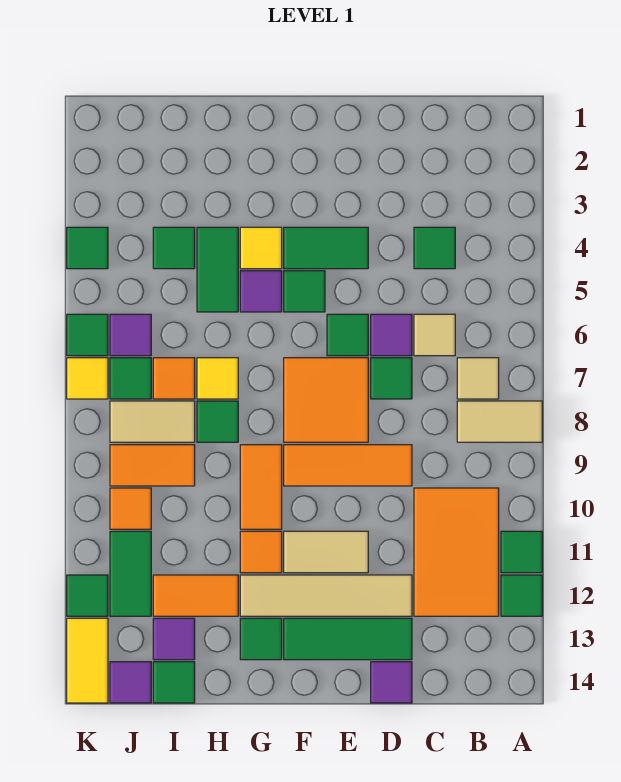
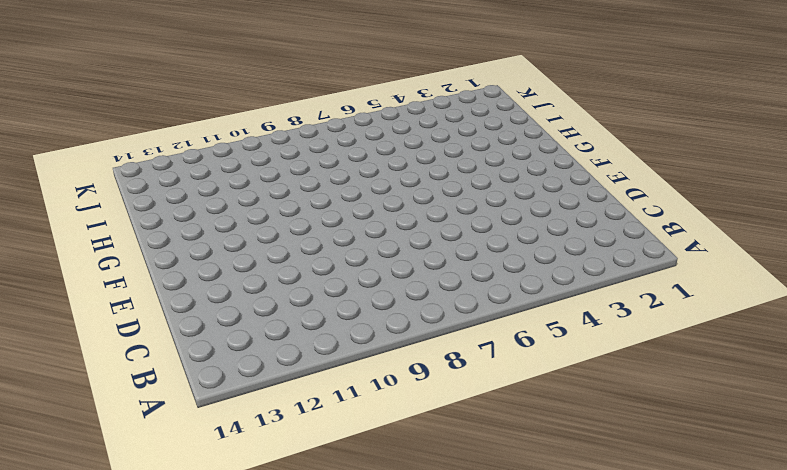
none -> tan tile A8:B8 level 1
none -> green tile A11 level 1
none -> green tile A12 level 1
none -> tan tile B7 level 1

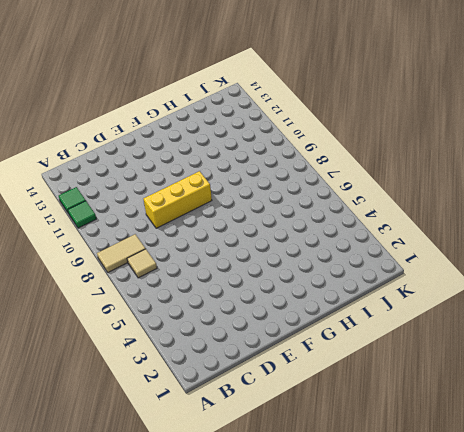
yellow brick D9:F9 level 1 -> orange tile D9:F9 level 1
none -> orange tile B10:C12 level 1
none -> green tile C4 level 1
none -> tan tile C6 level 1
none -> purple tile D6 level 1

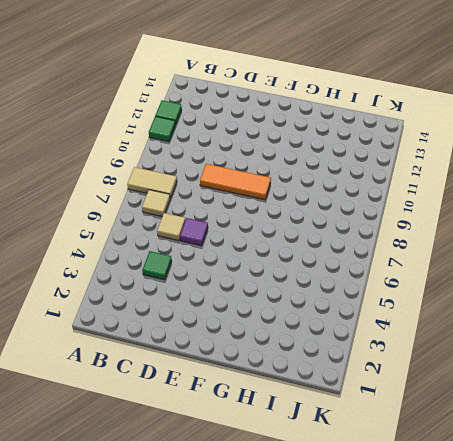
none -> orange tile B10:C12 level 1
none -> green tile D7 level 1
none -> tan tile D12:G12 level 1
none -> green tile D13:F13 level 1

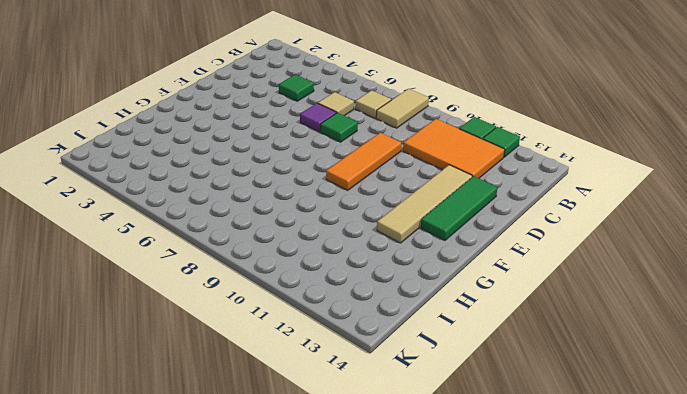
none -> purple tile D14 level 1
none -> green tile E4:F4 level 1
none -> green tile E6 level 1
none -> orange tile E7:F8 level 1

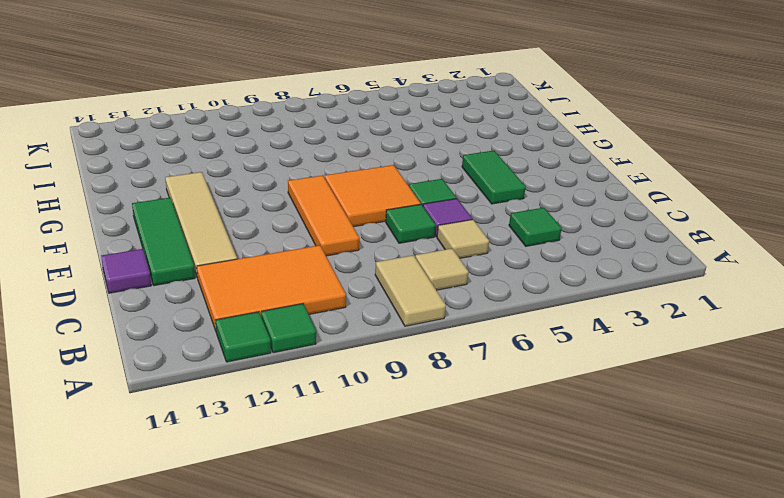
none -> tan tile E11:F11 level 1
none -> green tile F5 level 1
none -> yellow tile G4 level 1
none -> purple tile G5 level 1

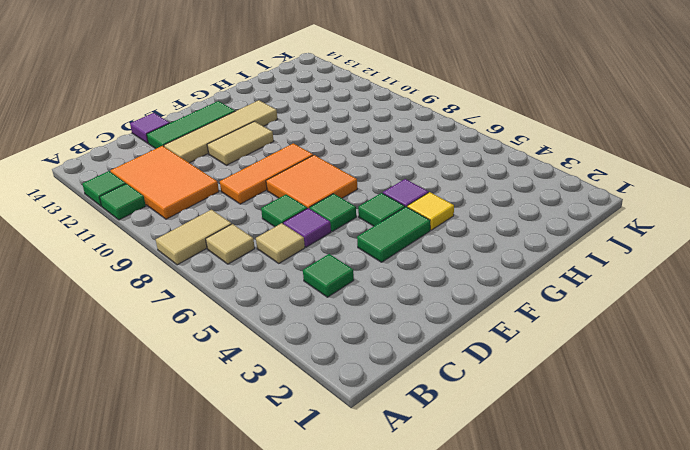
none -> orange tile G9:G10 level 1
none -> orange tile G11 level 1
none -> green tile G13 level 1
none -> green tile H4:H5 level 1

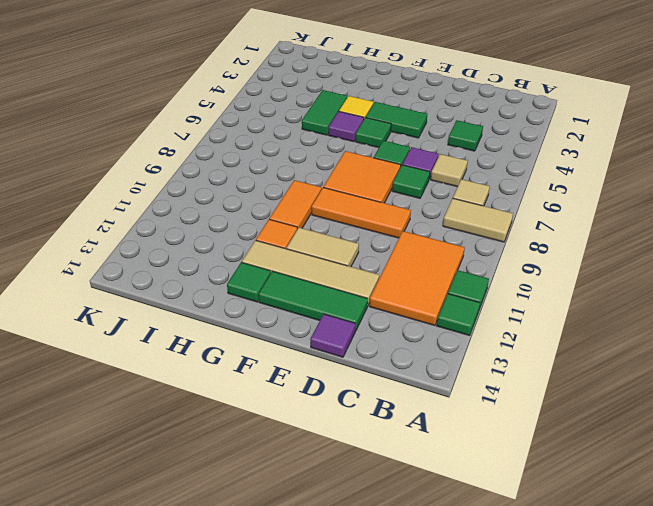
none -> yellow tile H7 level 1
none -> green tile H8 level 1
none -> orange tile H12:I12 level 1
none -> green tile I4 level 1

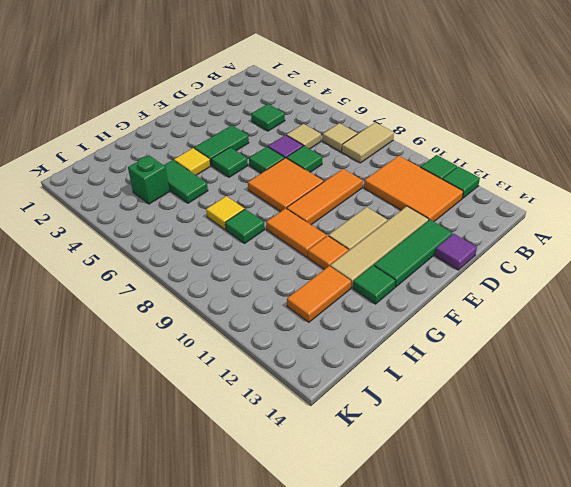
green brick I4 level 1 -> green tile I4 level 1
none -> purple tile G5 level 1
none -> orange tile I7 level 1
none -> tan tile I8:J8 level 1
none -> orange tile I9:J9 level 1

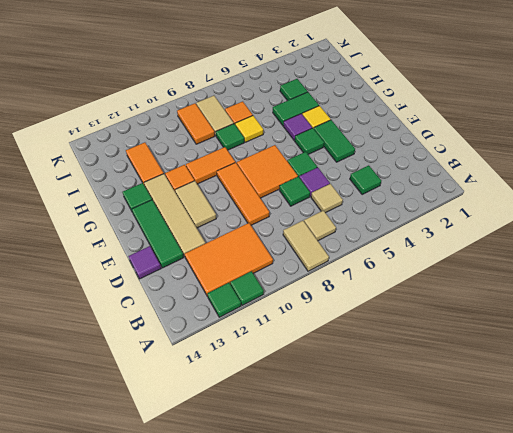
none -> purple tile I13 level 1
none -> green tile I14 level 1
none -> purple tile J6 level 1
none -> green tile J7 level 1

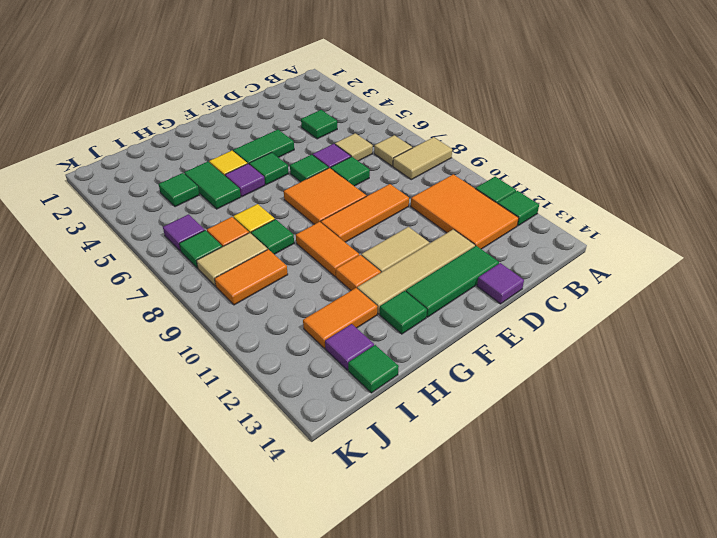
none -> orange tile J10 level 1
none -> green tile J11:J12 level 1
none -> purple tile J14 level 1
none -> green tile K4 level 1

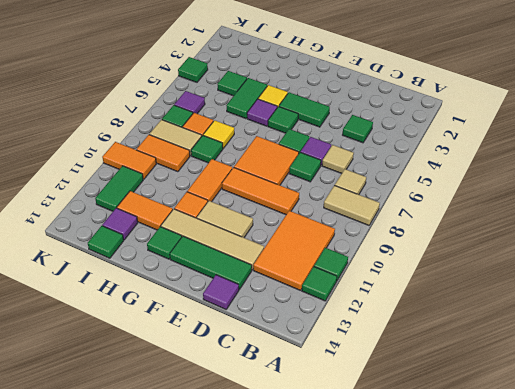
orange tile J10:K10 level 1 -> orange tile J10 level 1
none -> purple tile J14 level 1
none -> green tile K6 level 1
none -> yellow tile K7 level 1
none -> green tile K12 level 1

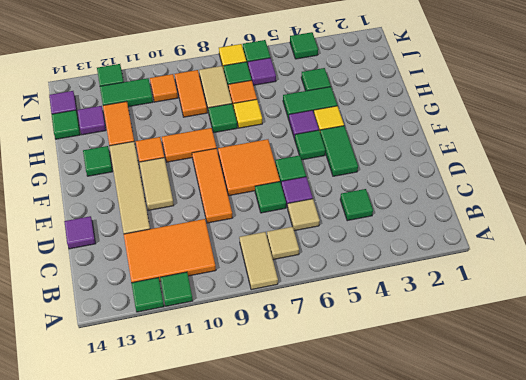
none -> green tile D13:F13 level 1
none -> yellow tile K13:K14 level 1

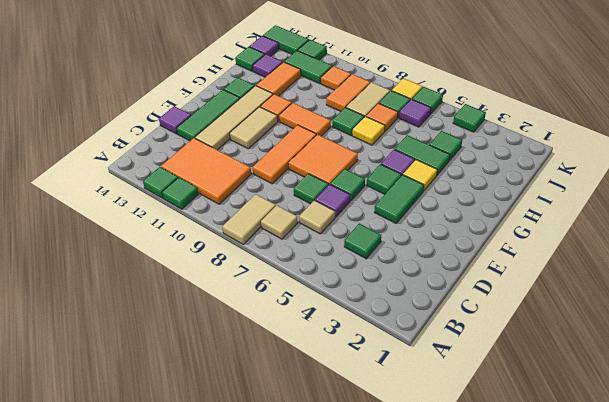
green tile K13:K14 level 1 -> yellow tile K13:K14 level 1

